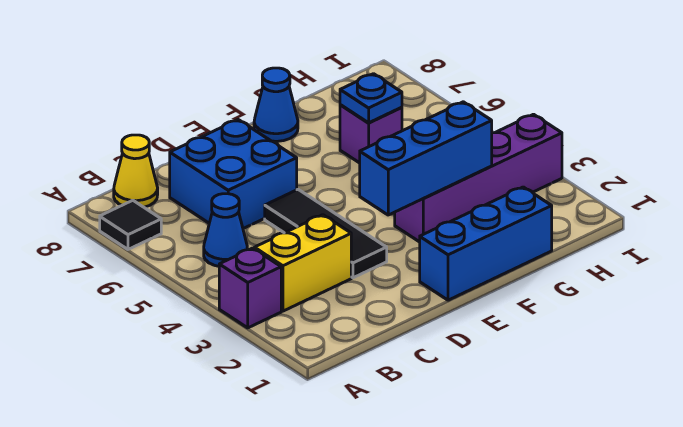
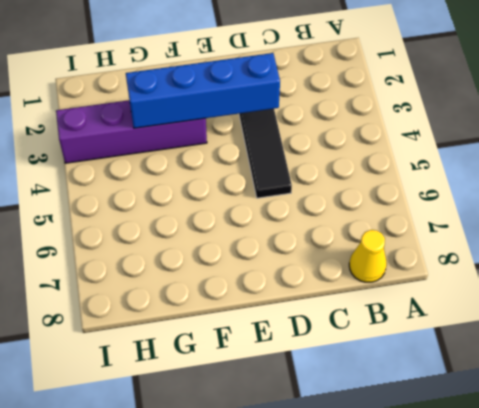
blue brick D3:G3 level 2 -> blue brick E3:G3 level 2
none -> purple brick A3 level 1
none -> black tile A7 level 1
none -> yellow brick B3:C3 level 1

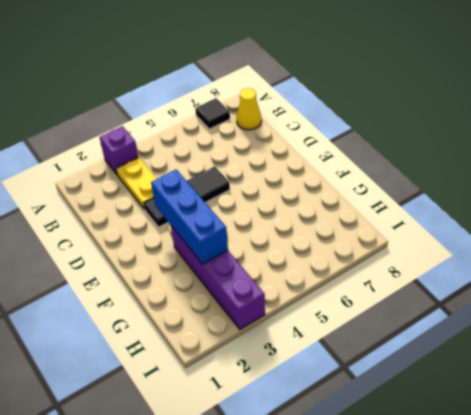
yellow plate B3:C3 level 1 -> yellow brick B3:C3 level 1
none -> blue cone B5 level 1
none -> blue brick C6:D7 level 1
none -> blue brick E1:G1 level 1

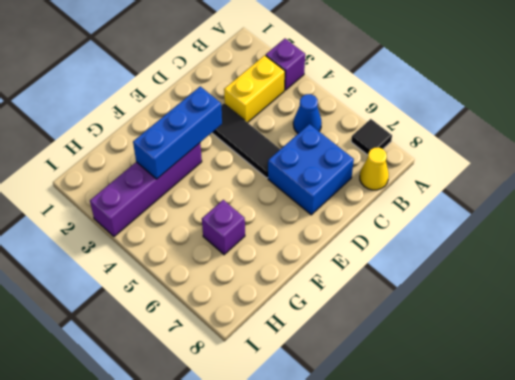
none -> blue brick E1:G1 level 1
none -> blue cone F8 level 1
none -> blue plate G6 level 2

